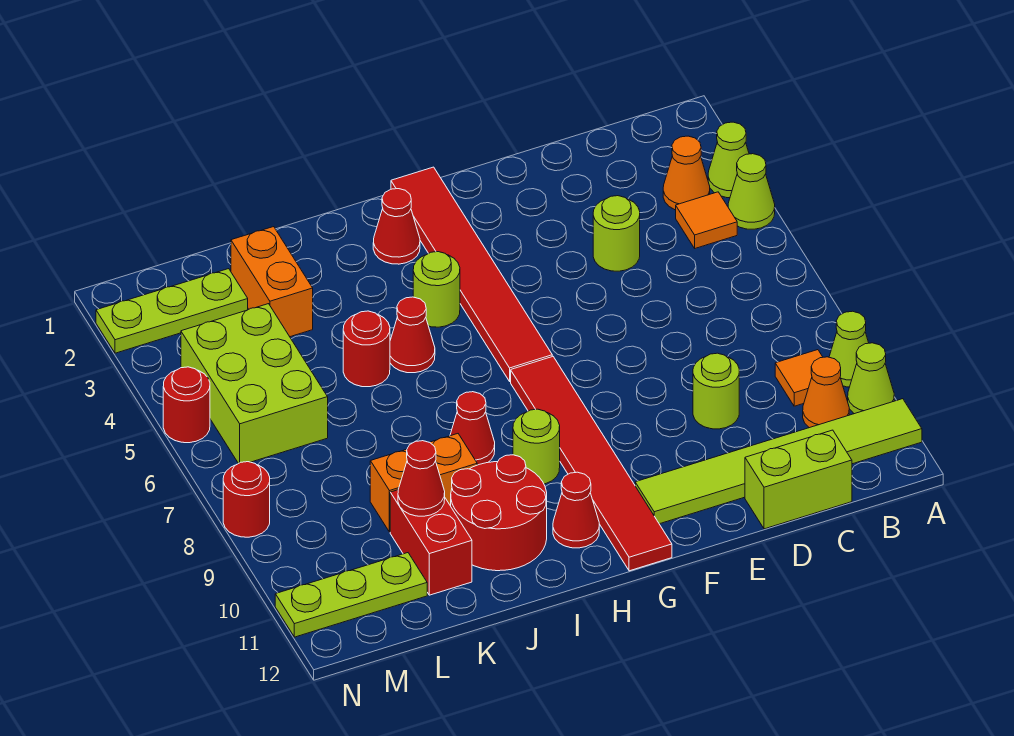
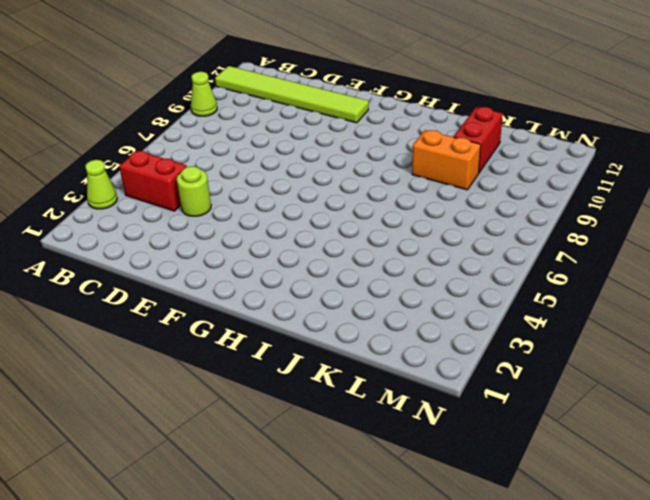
red brick B4:C4 level 1 -> orange tile B4 level 1
none -> lime cone A4 level 1
none -> lime cone A10 level 1
none -> orange cone B3 level 1
none -> orange tile B9 level 1

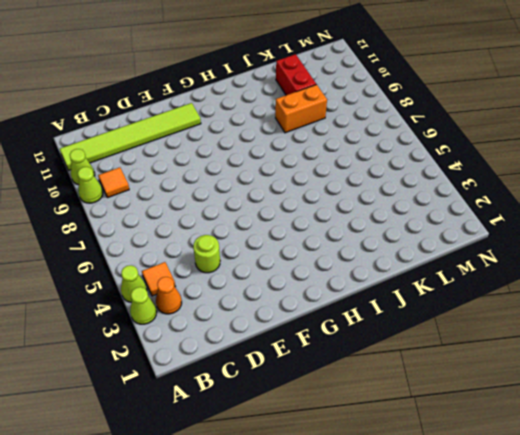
none -> orange cone B10 level 1
none -> lime brick C12:D12 level 1
none -> lime round brick D9 level 1
none -> red tile G1:G6 level 1

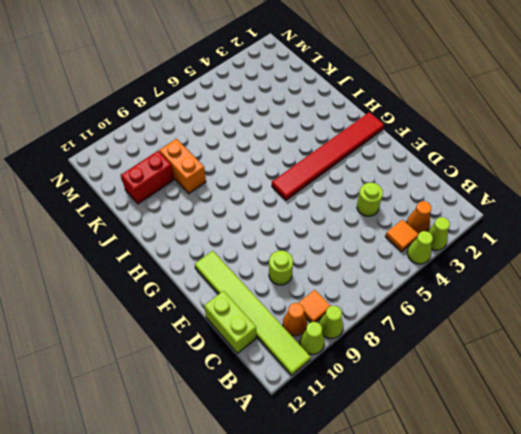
none -> red tile G7:G12 level 1
none -> red cone H2 level 1
none -> lime round brick H4 level 1
none -> lime round brick H9 level 1

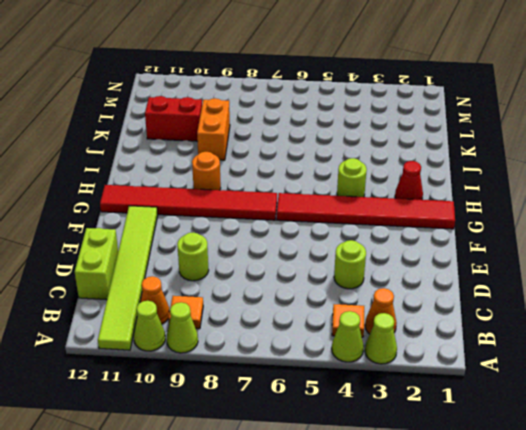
orange round brick H9 level 1 -> lime round brick H9 level 1
none -> red cone H11 level 1
none -> red cone I5 level 1
none -> red cone I8 level 1
none -> red round brick I10:J11 level 1

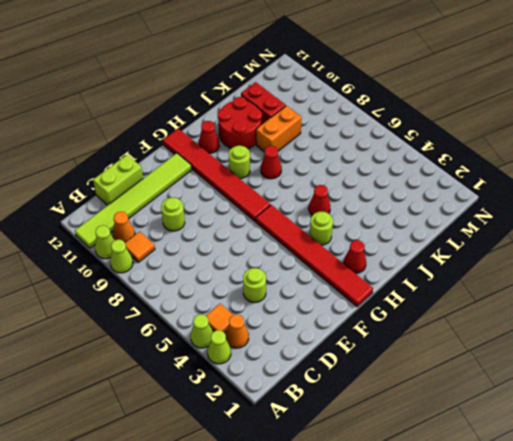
none -> red round brick J5 level 1
none -> orange brick K2:K3 level 1
none -> lime plate L2:N2 level 1
none -> lime brick L4:M6 level 1

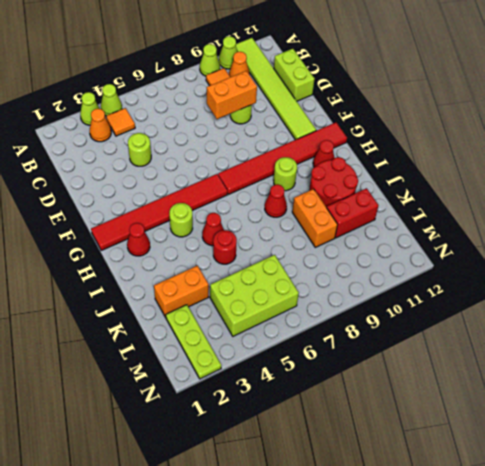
orange brick D8:D9 level 2 -> none
none -> lime plate L11:N11 level 1
none -> red round brick N5 level 1
none -> red round brick N8 level 1
none -> red cone K10 level 2

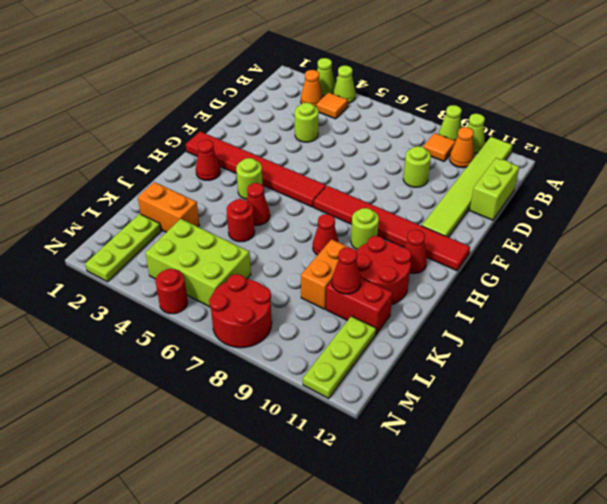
red round brick M7:N8 level 1 -> red round brick N8 level 1

